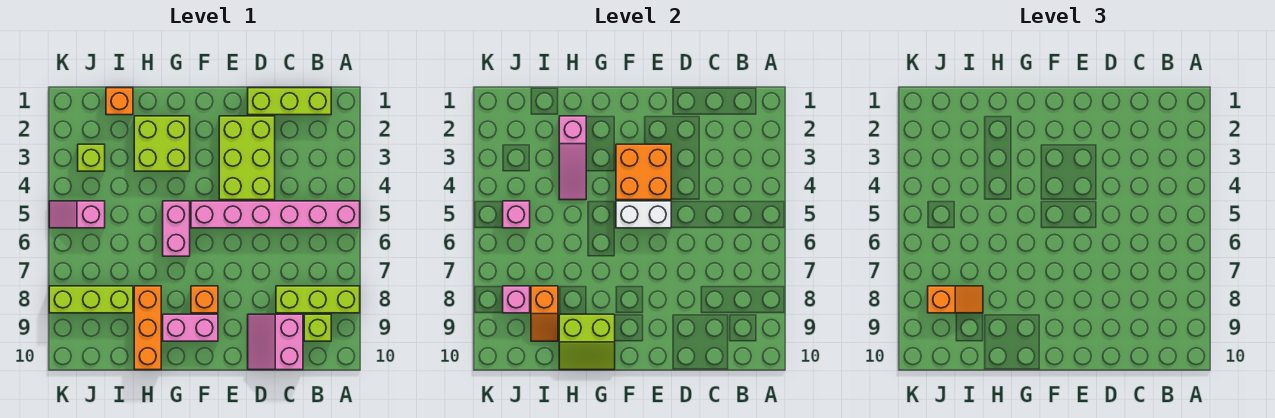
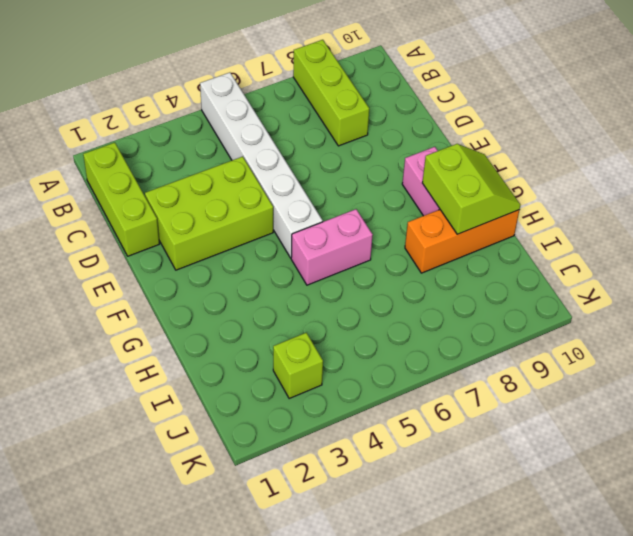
white brick A5:F5 level 1 -> pink brick A5:F5 level 1
none -> lime brick B9 level 1
none -> pink slope C9:D10 level 1 top C
none -> orange brick F8 level 1

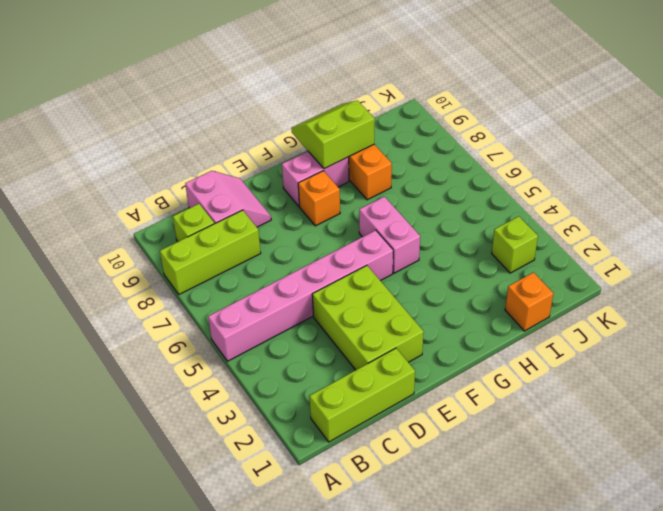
none -> lime brick G2:H3 level 1
none -> lime brick I8:K8 level 1
none -> pink slope J5:K5 level 1 top J

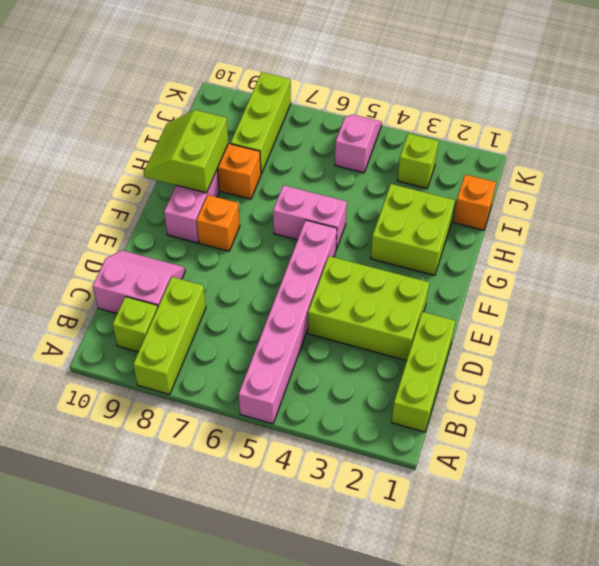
none -> orange brick E3:F4 level 2
none -> white brick E5:F5 level 2
none -> pink slope H2:H4 level 2 top 2

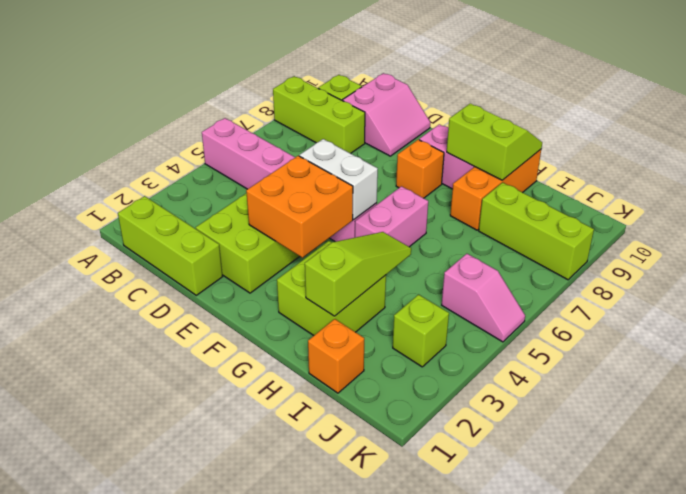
lime slope H2:H4 level 2 top 2 -> pink slope H2:H4 level 2 top 2
none -> orange slope I8:I9 level 2 top 8
none -> pink brick J5 level 2
none -> pink brick J8 level 2

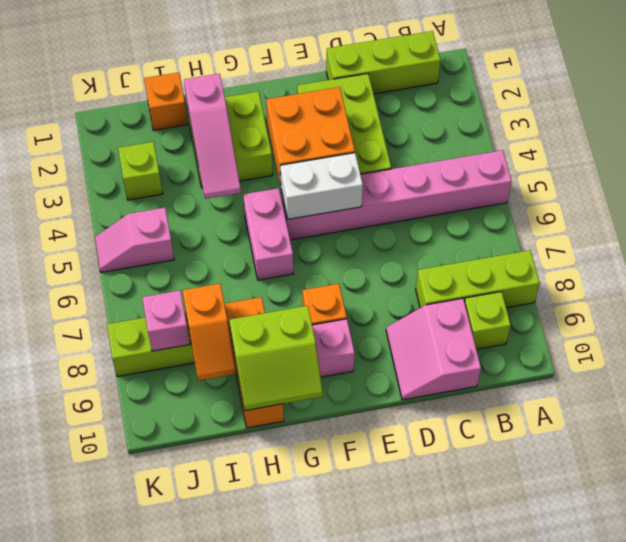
none -> pink brick J5 level 2
none -> orange slope I8:J8 level 3 top J

